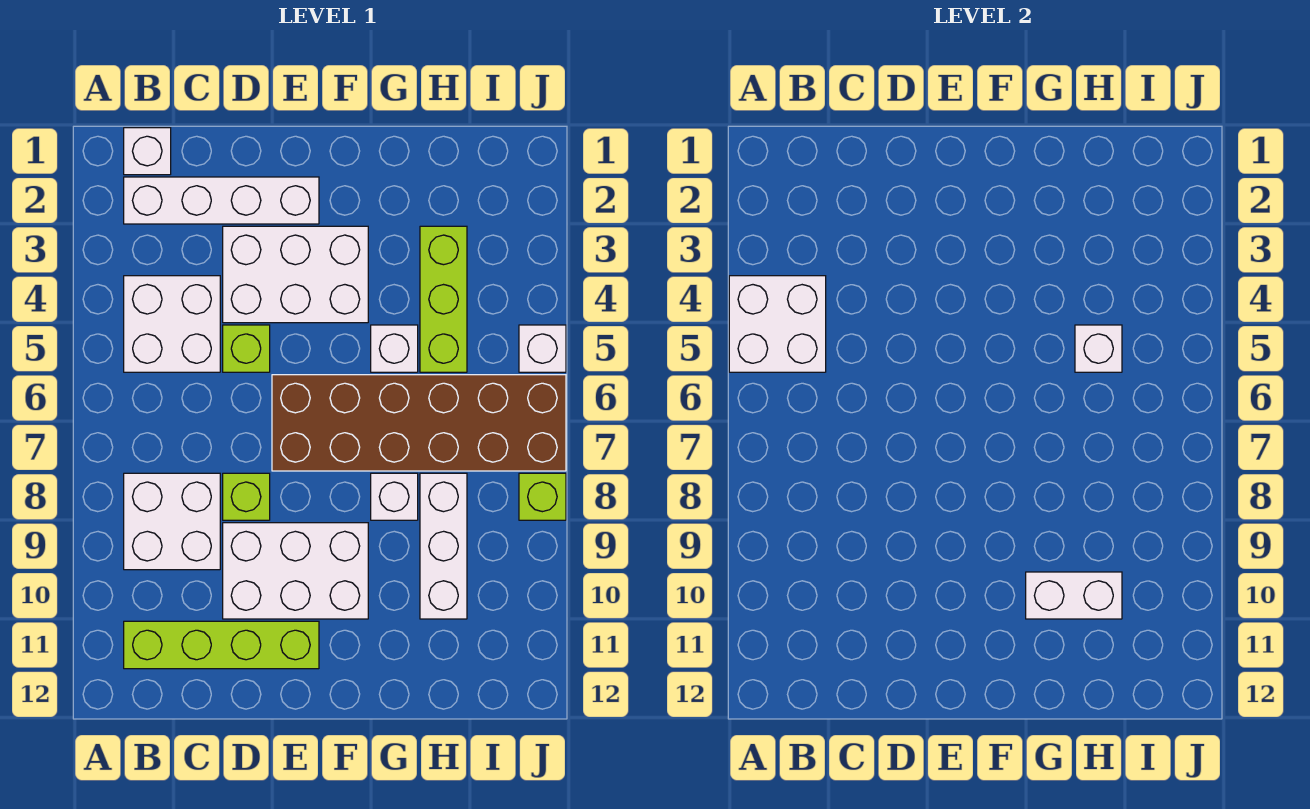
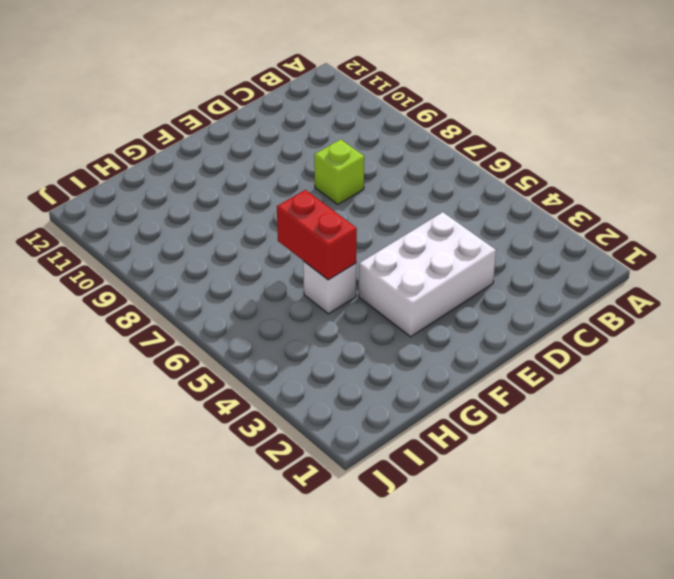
red brick G5:G6 level 2 -> none
none -> white brick B1 level 1
none -> white brick B2:E2 level 1
none -> white brick B4:C5 level 1

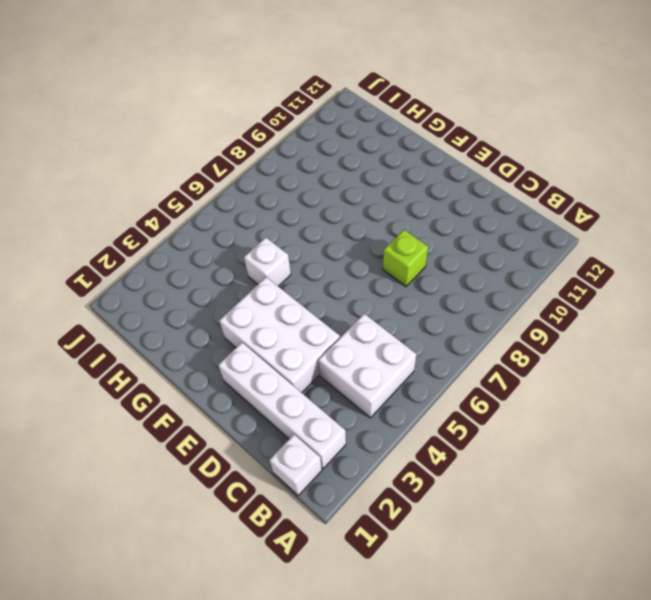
none -> white brick B8:C9 level 1
none -> lime brick B11:E11 level 1
none -> lime brick D5 level 1

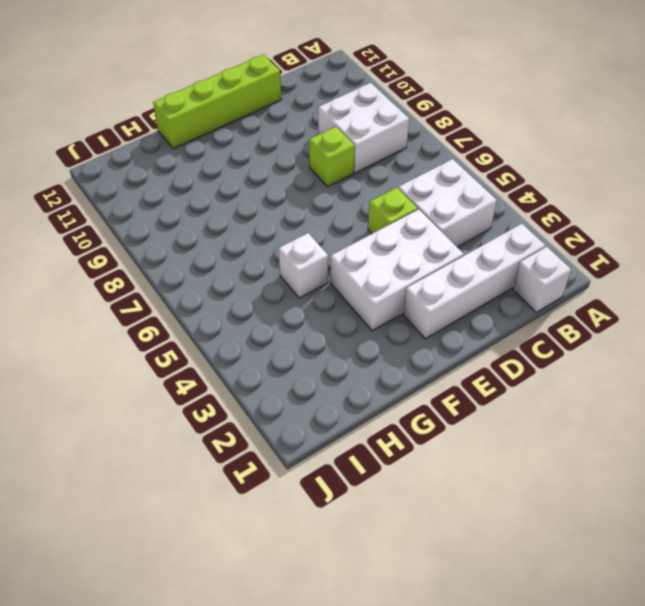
lime brick D12:G12 level 1 -> lime brick B11:E11 level 1
none -> white brick D9:F10 level 1
none -> brown brick E6:J7 level 1
none -> white brick G8 level 1

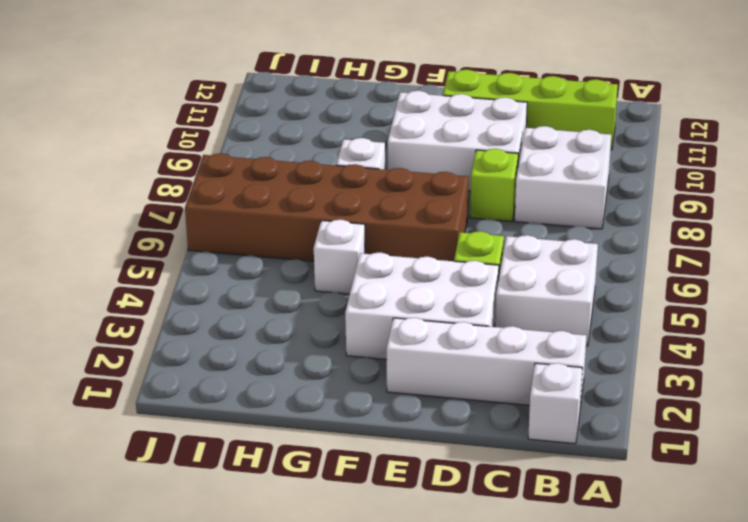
none -> lime brick H3:H5 level 1
none -> white brick H8:H10 level 1
none -> white brick J5 level 1

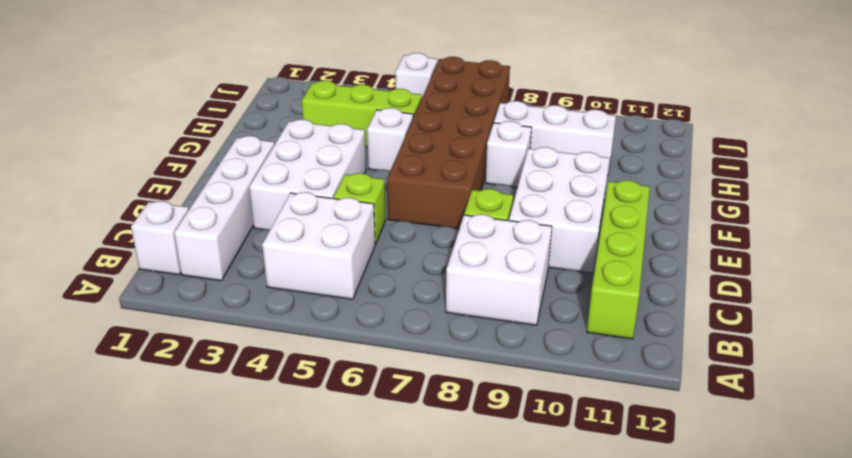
none -> lime brick J8 level 1
none -> white brick A4:B5 level 2
none -> white brick G10:H10 level 2

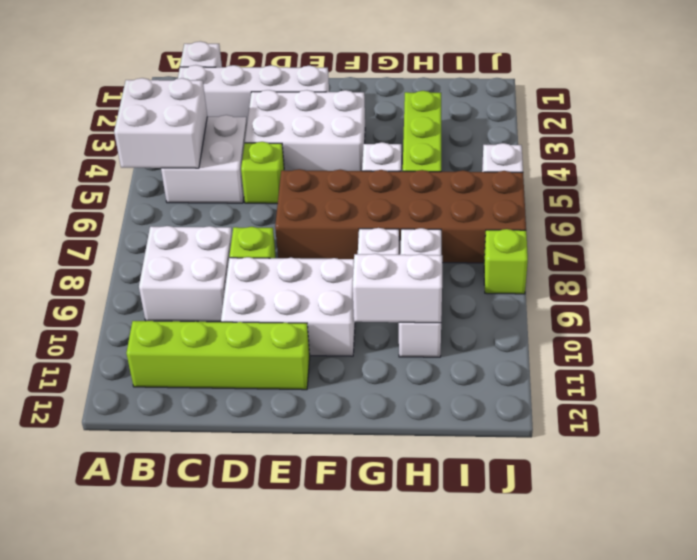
none -> white brick H5 level 2

